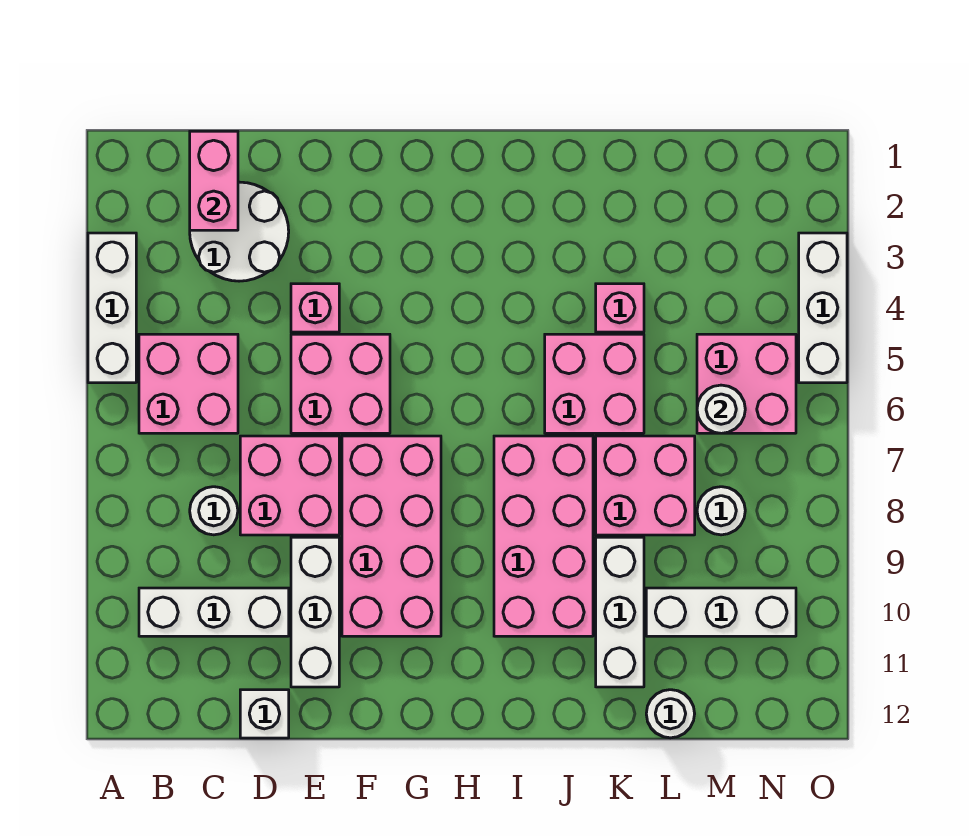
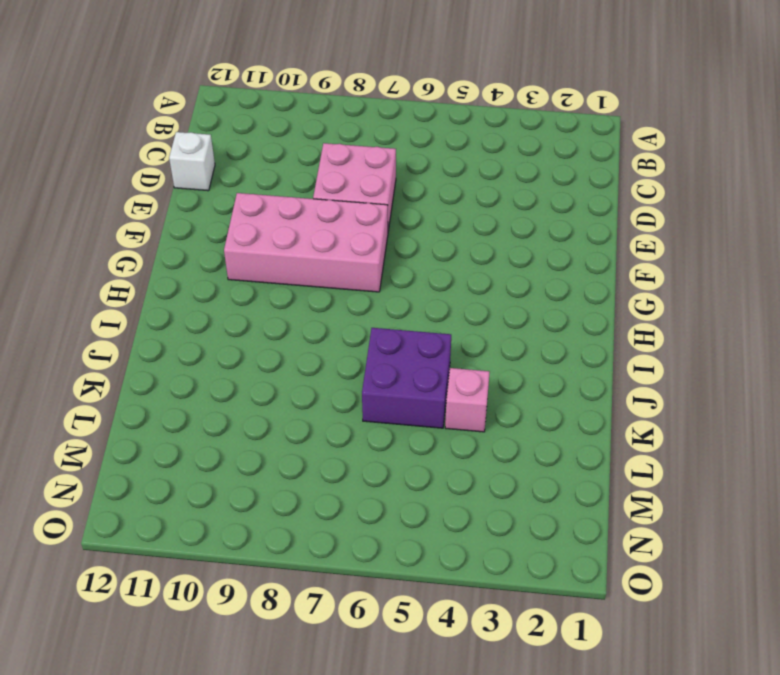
purple brick J5:K6 level 1 -> pink brick J5:K6 level 1
none -> white brick A3:A5 level 1
none -> pink brick B5:C6 level 1
none -> white brick B10:D10 level 1

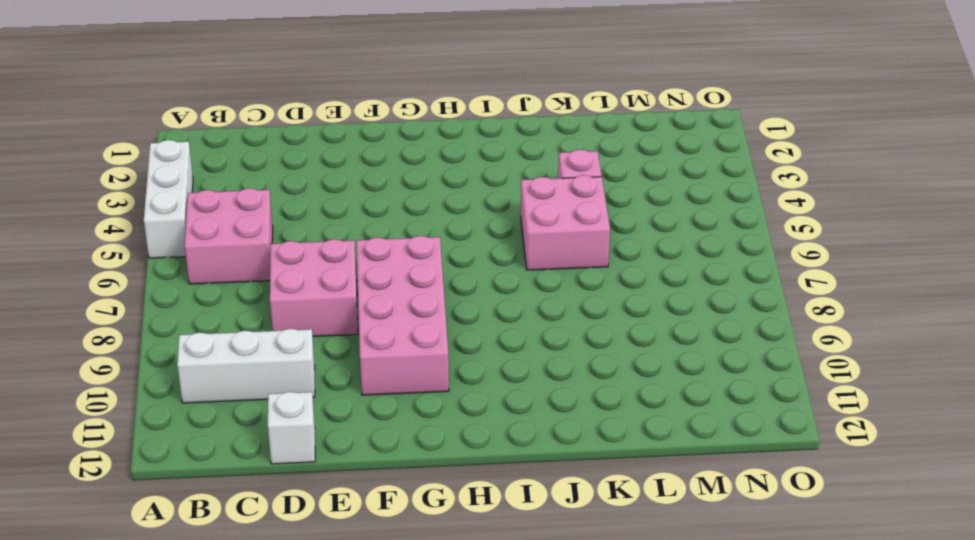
none -> white round brick C2:D3 level 1
none -> white round brick C8 level 1
none -> pink brick E4 level 1

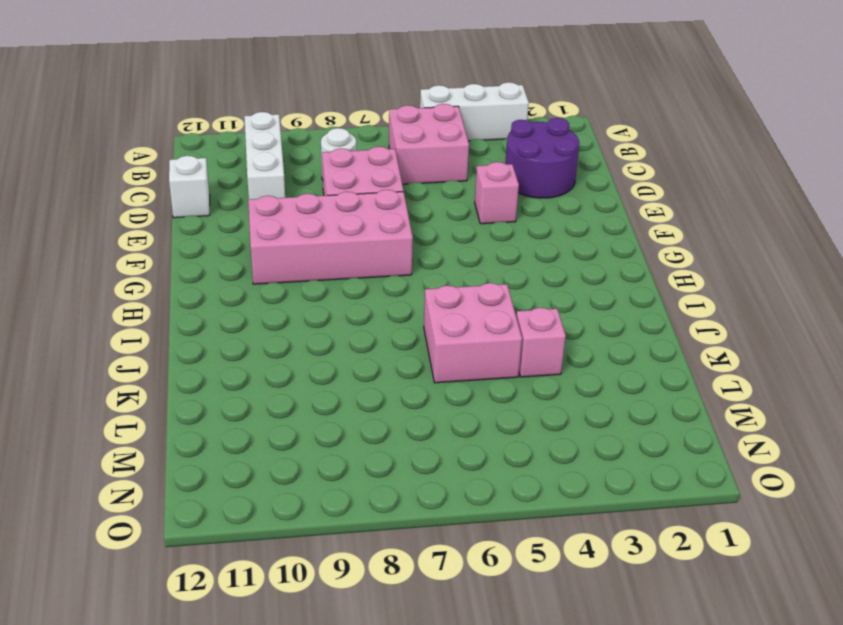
purple round brick C2:D3 level 1 -> white round brick C2:D3 level 1
none -> pink brick E5:F6 level 1
none -> white brick E9:E11 level 1
none -> pink brick I7:J10 level 1

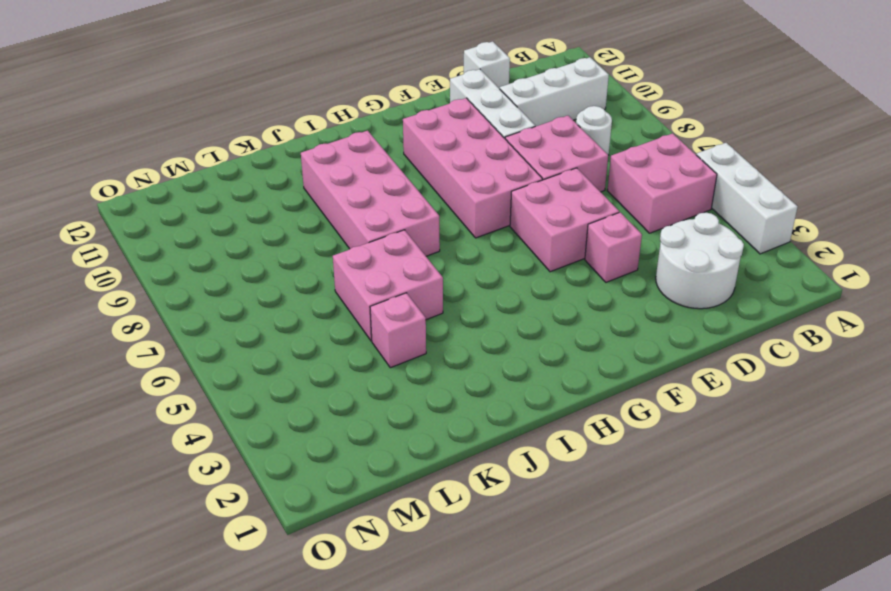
none -> pink brick K7:L8 level 1
none -> white brick K9:K11 level 1
none -> white brick L10:N10 level 1

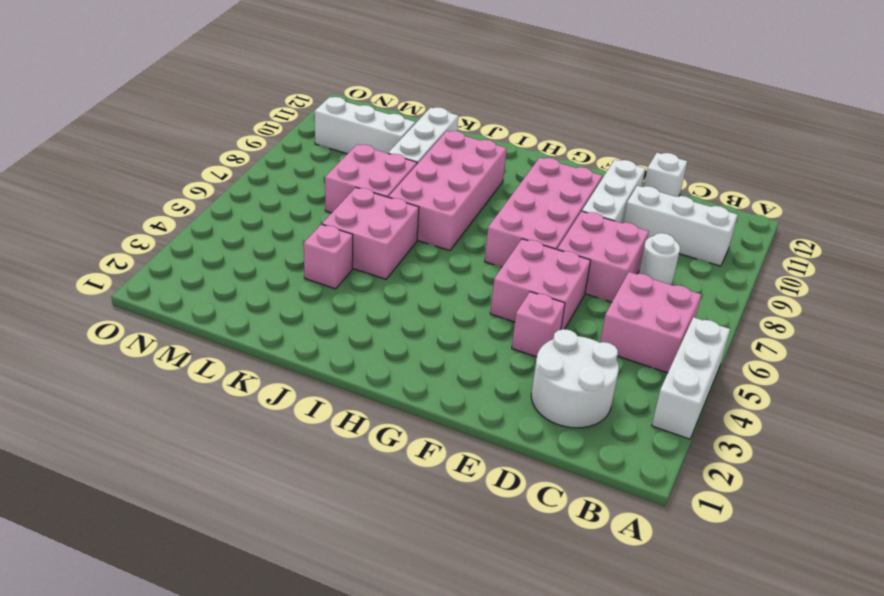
none -> white round brick L12 level 1
none -> pink brick M5:N6 level 1
none -> white round brick M8 level 1

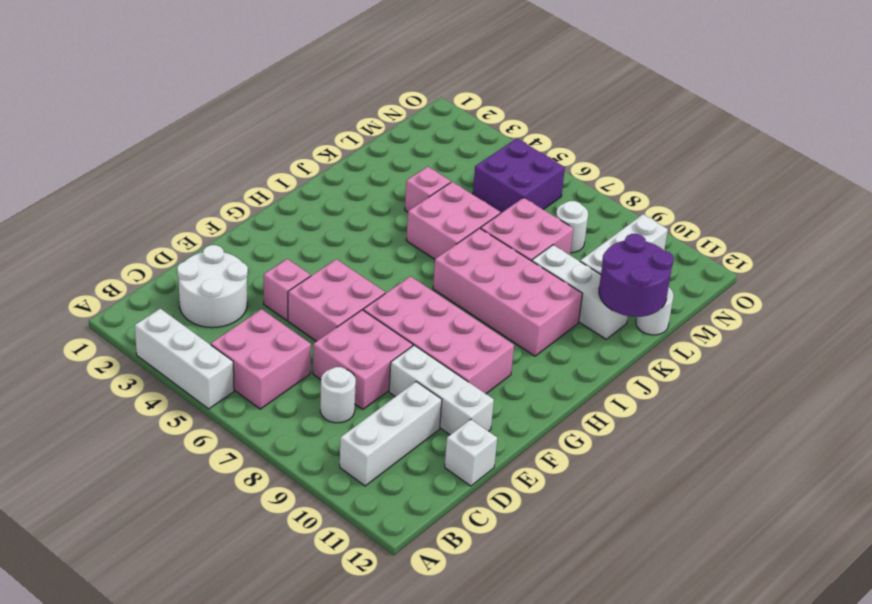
purple round brick K11:L12 level 2 -> none
purple brick M5:N6 level 1 -> pink brick M5:N6 level 1
none -> white brick O3:O5 level 1
none -> pink brick C1:C2 level 2
none -> white round brick M6 level 2

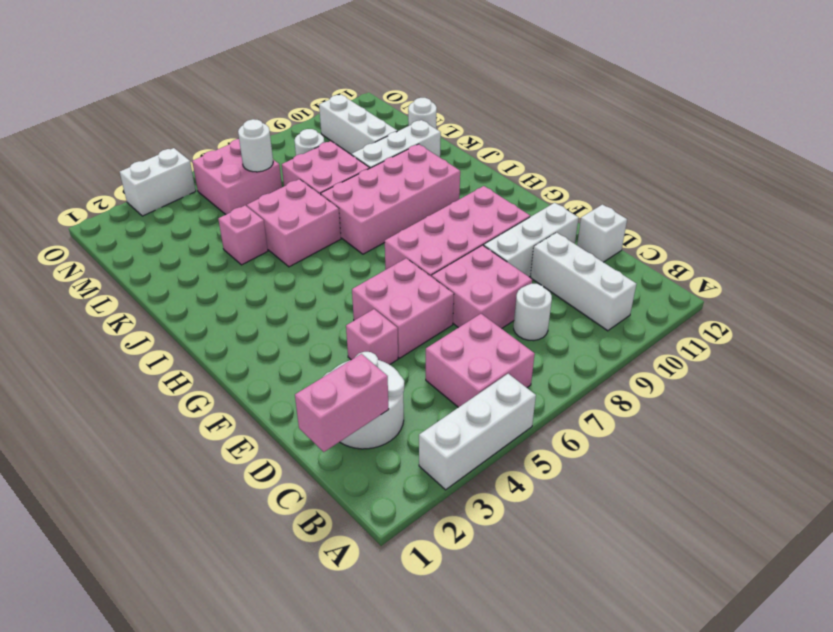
white brick O3:O4 level 1 -> white brick O3:O5 level 1

